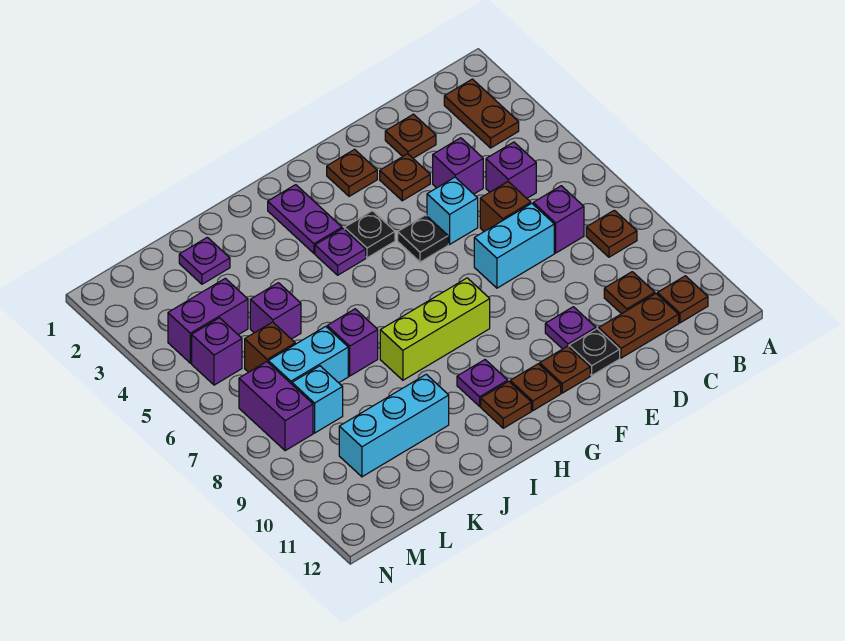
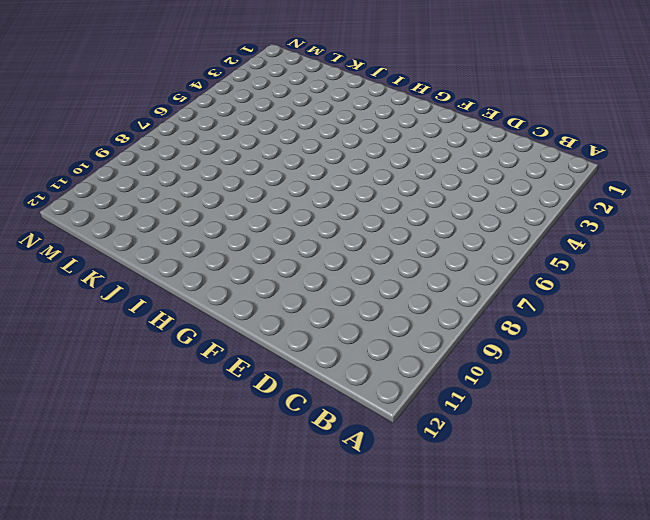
none -> brown plate B2:B3 level 1
none -> brown plate B8 level 1
none -> brown plate B11 level 1
none -> purple brick C5 level 1

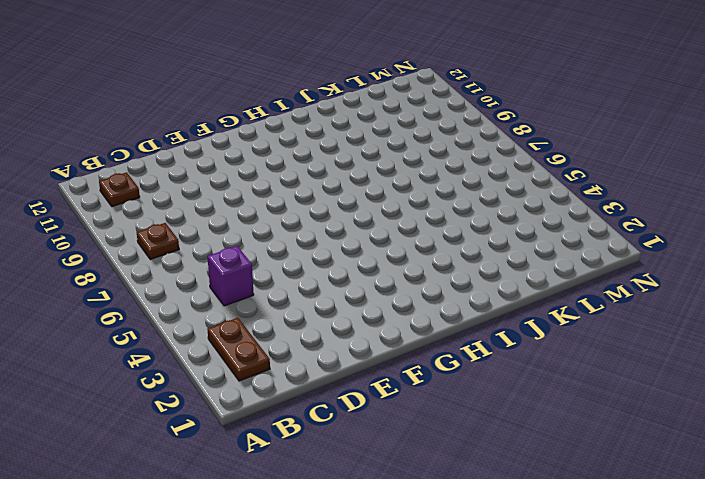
none -> purple brick C7 level 1
none -> brown plate C10 level 1
none -> brown plate C11:D11 level 1
none -> brown plate D2 level 1

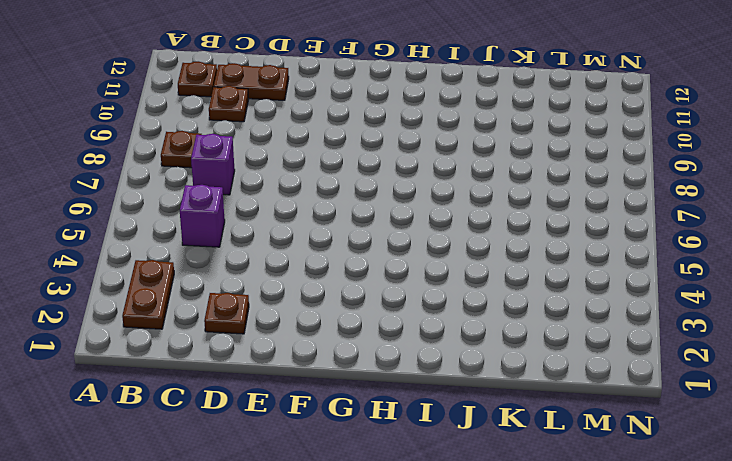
none -> purple brick D4 level 1
none -> brown brick D6 level 1
none -> cyan brick D7:E7 level 1
none -> brown plate E3 level 1

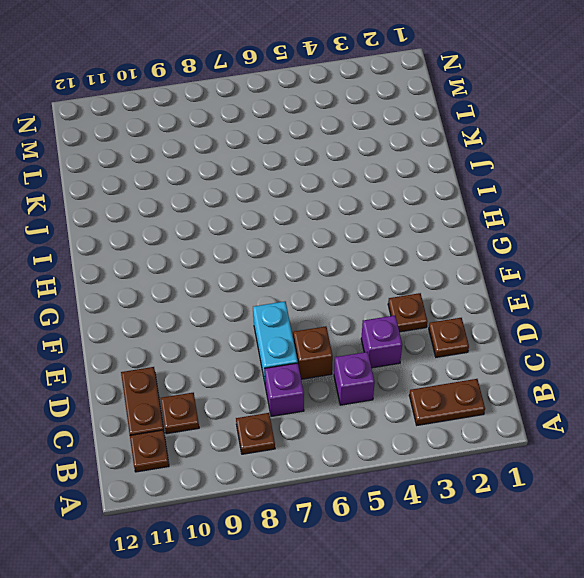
none -> cyan brick E5 level 1
none -> purple plate E10 level 1
none -> black plate E11 level 1
none -> brown plate F2 level 1

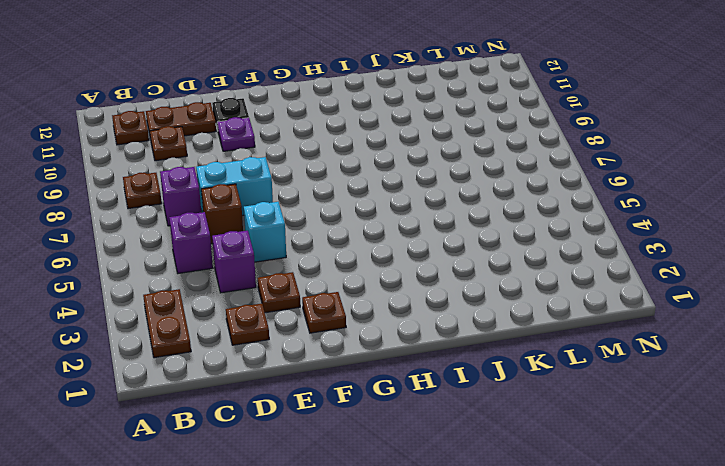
none -> black plate F5 level 1
none -> brown plate F11 level 1
none -> black plate G4 level 1
none -> lime brick G8:I8 level 1

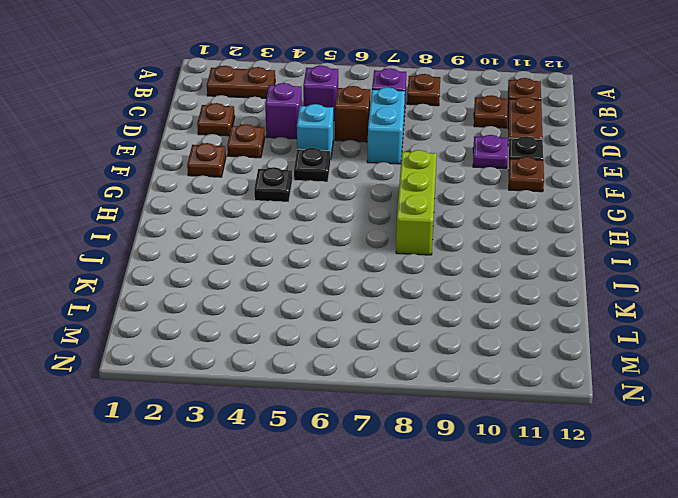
none -> brown plate G11 level 1
none -> purple plate H2:H3 level 1
none -> purple plate H4 level 1
none -> purple plate H10 level 1

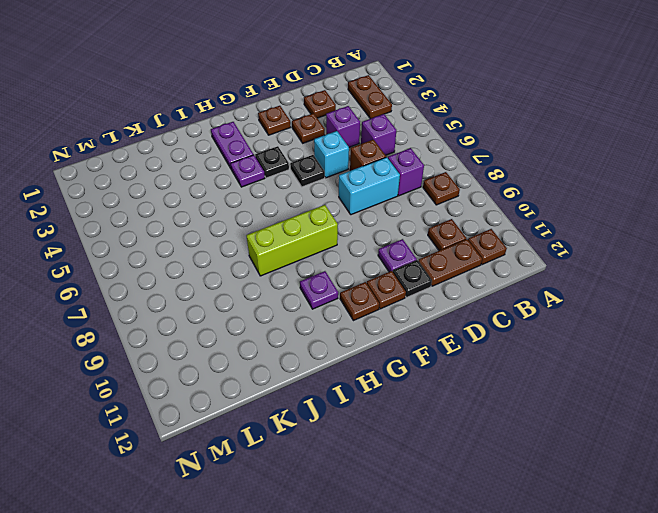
none -> brown plate H11 level 1
none -> purple brick J7 level 1
none -> cyan brick J10:L10 level 1
none -> purple plate K2 level 1

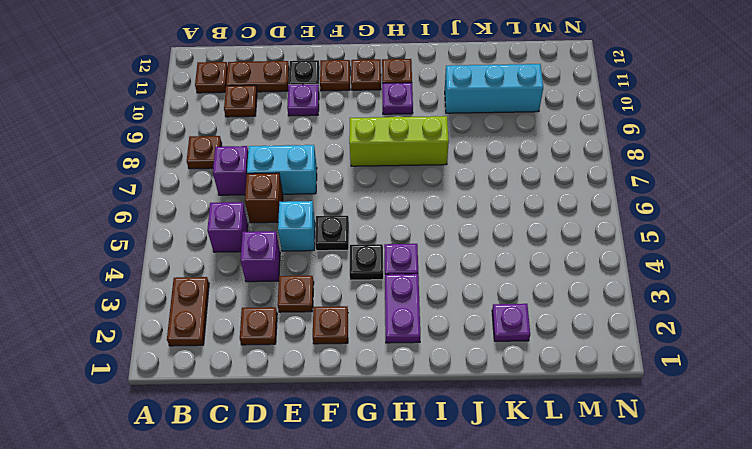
none -> purple brick J7 level 1
none -> purple brick K5 level 1
none -> cyan brick K7:L7 level 1
none -> purple brick L4:M4 level 1

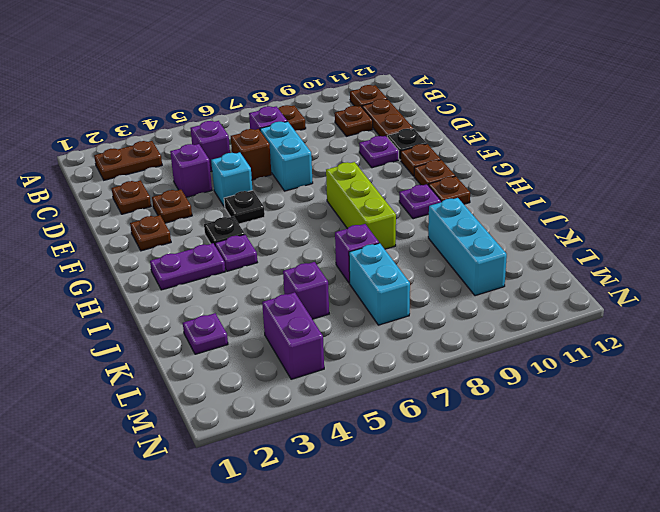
none -> brown brick L6 level 1
none -> cyan brick L8 level 1
none -> purple brick M5 level 1
none -> purple brick M7:M8 level 1

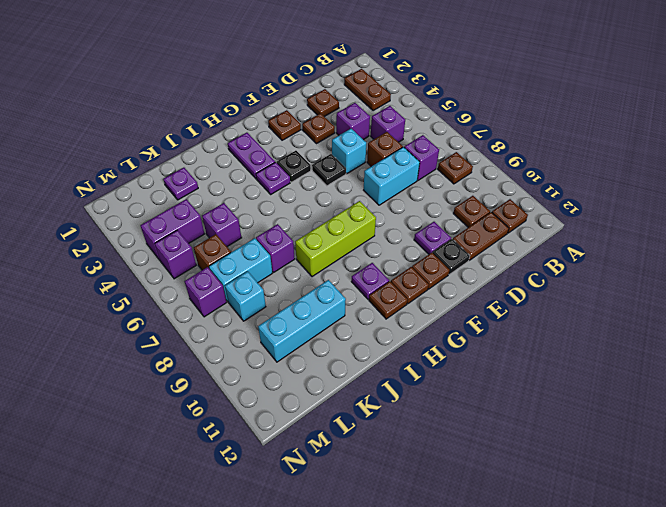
purple brick M7 level 1 -> purple brick M7:M8 level 1

